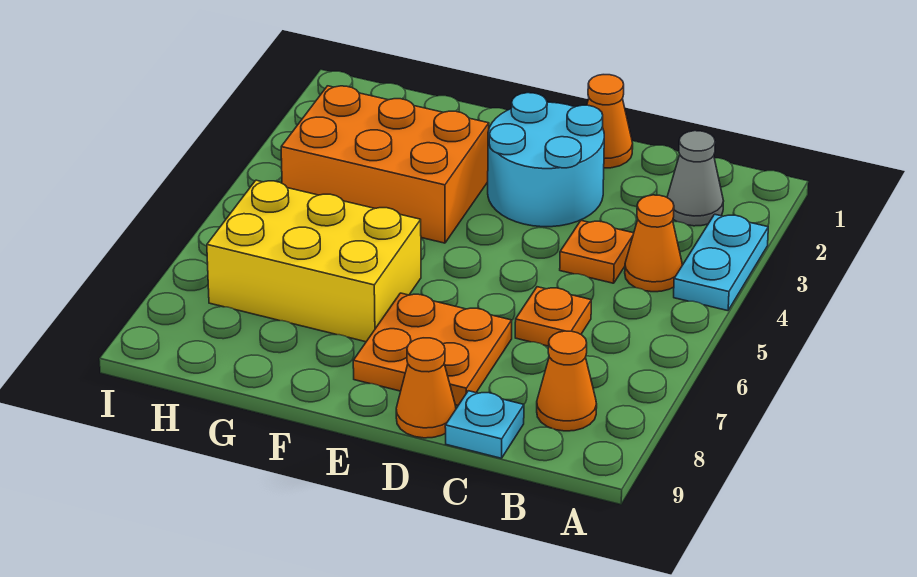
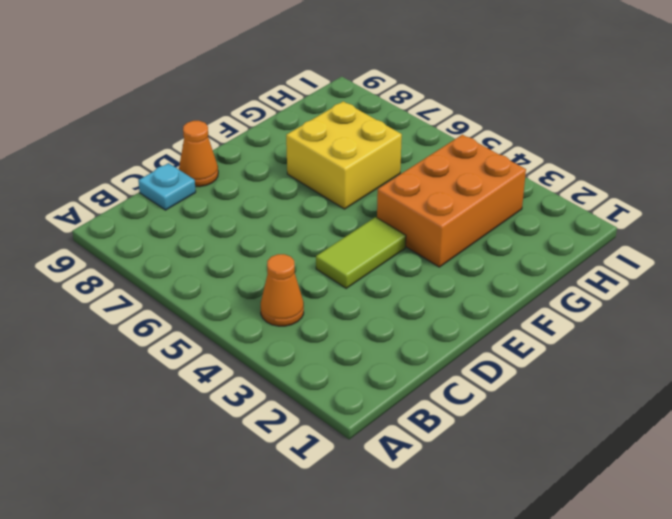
lime tile D4:E4 level 1 -> none
yellow brick F6:G7 level 1 -> yellow brick F6:H7 level 1
none -> cyan plate A3:A4 level 1
none -> grey cone B2 level 1
none -> orange cone B8 level 1

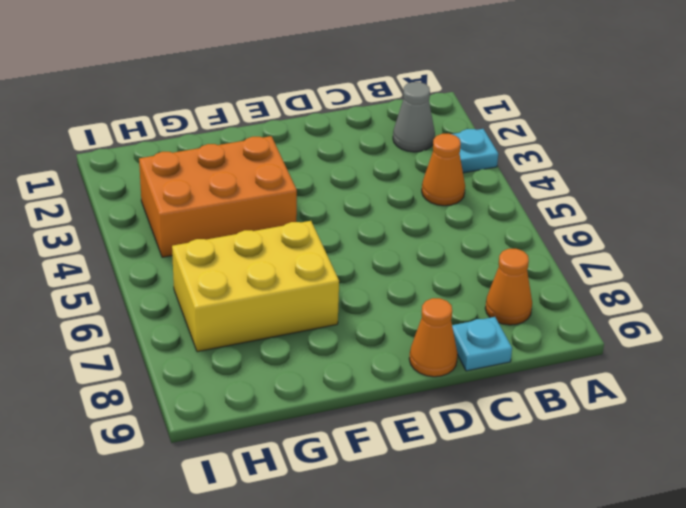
cyan plate A3 level 1 -> cyan plate A3:A4 level 1
none -> orange plate C4 level 1
none -> orange plate C6 level 1
none -> orange cone D1 level 1

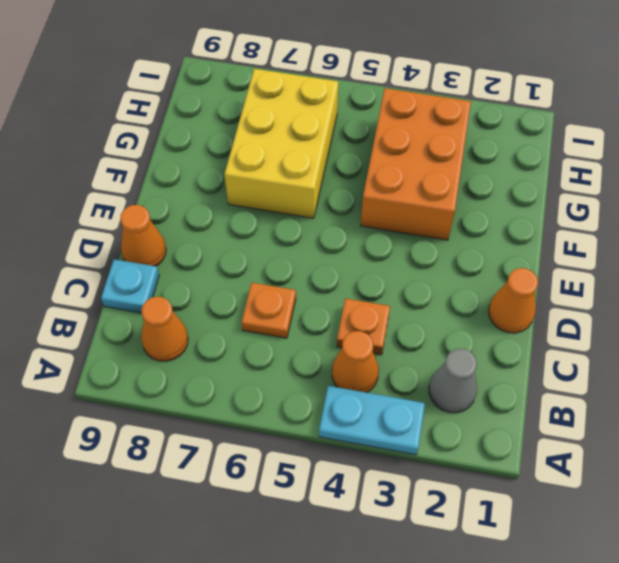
none -> cyan round brick D2:E3 level 1
none -> orange plate D7:E8 level 1

